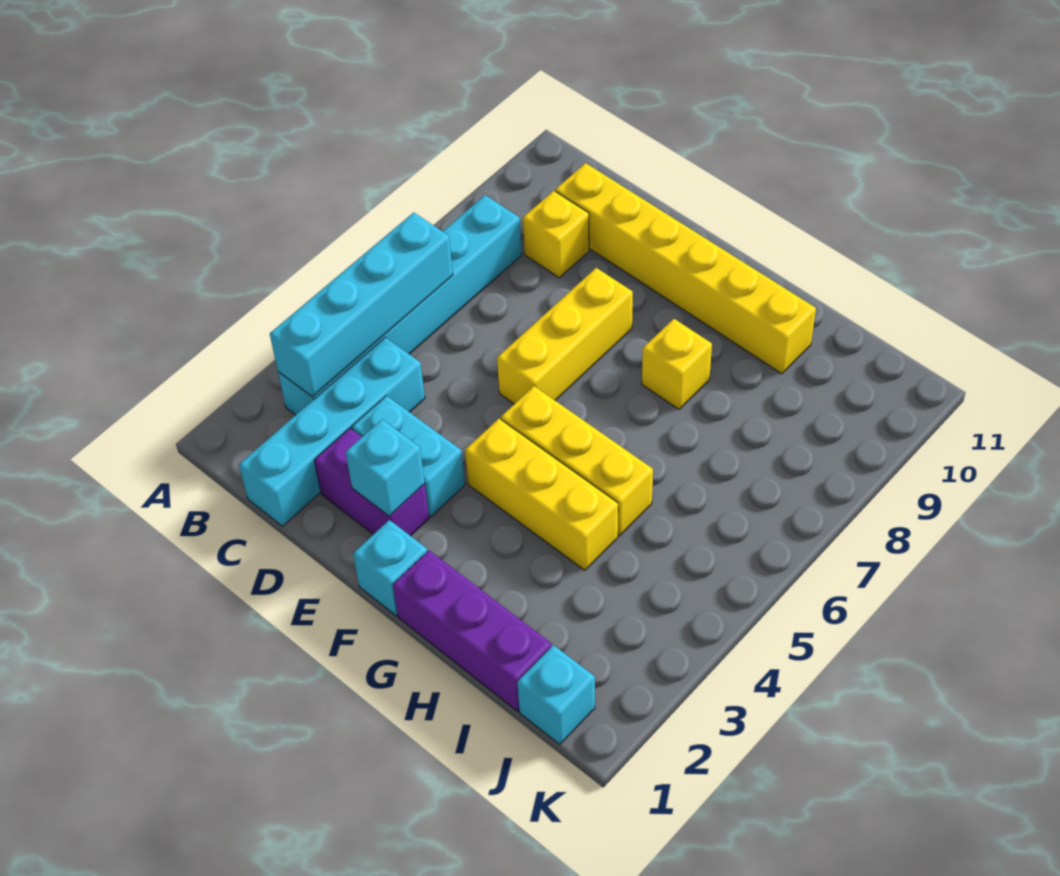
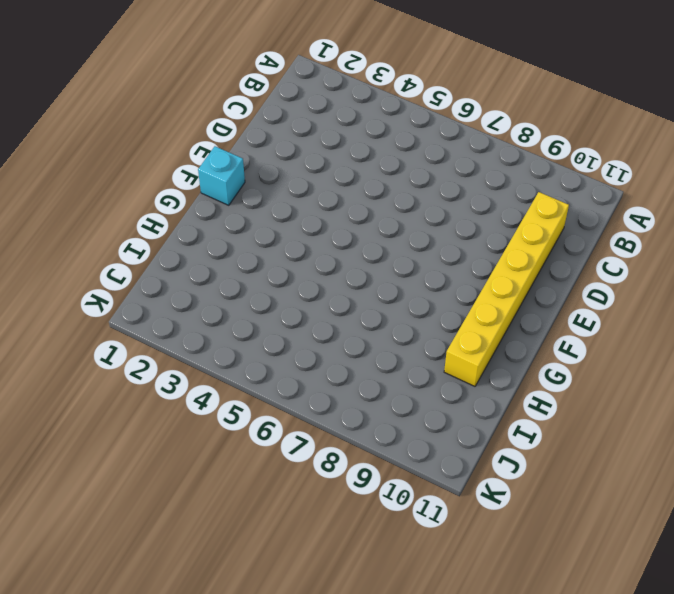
none -> cyan brick B3:B8 level 1
none -> cyan brick C1:C4 level 1
none -> yellow brick C9 level 1

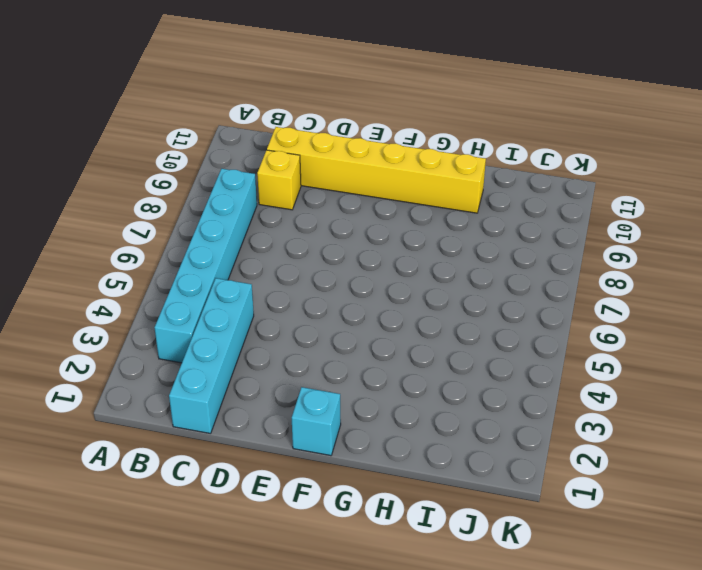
none -> purple brick D2:E2 level 1
none -> cyan brick D3:E3 level 1
none -> yellow brick E6:E8 level 1

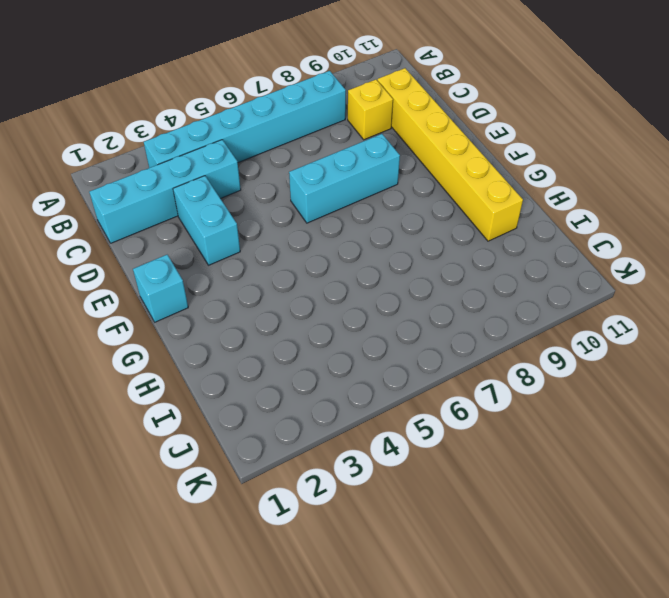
cyan brick E6:E8 level 1 -> yellow brick E6:E8 level 1
none -> purple brick D2:E2 level 1
none -> yellow brick F4:H4 level 1
none -> yellow brick F5:H5 level 1

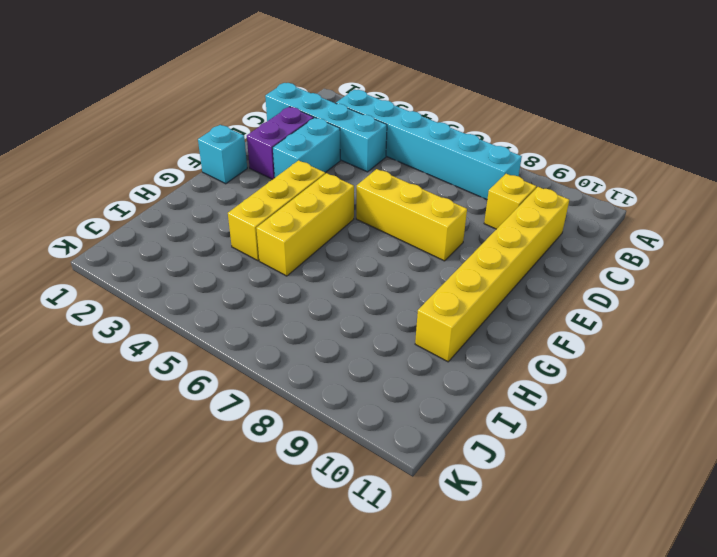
none -> purple brick G1:I1 level 1
none -> yellow brick G8 level 1
none -> cyan brick J1 level 1

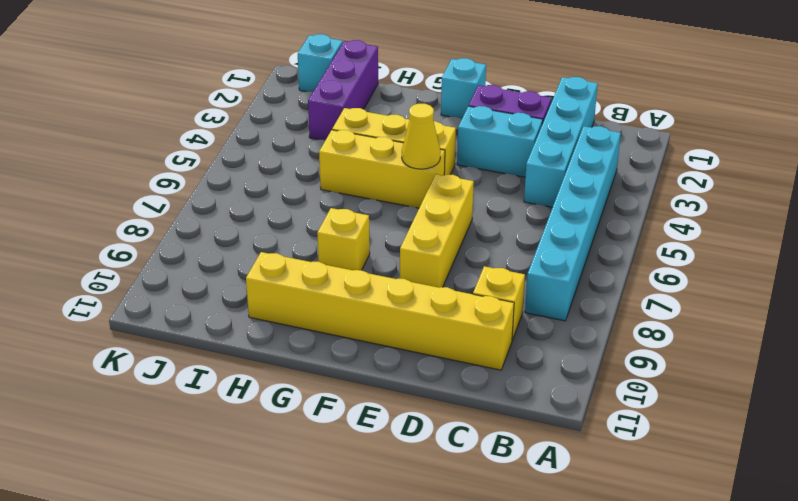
yellow cone F5 level 2 -> none
purple brick I1:I3 level 1 -> purple brick G1:I1 level 1
none -> cyan brick B3:B6 level 2
none -> cyan brick E2 level 2

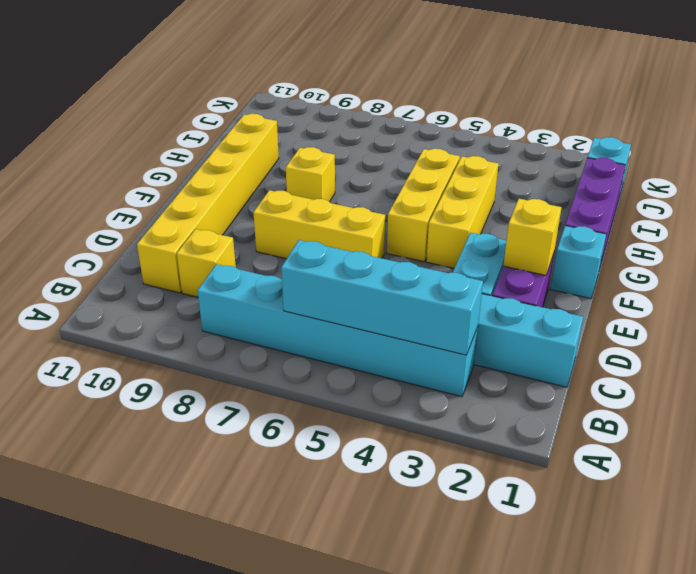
yellow brick E2 level 2 -> cyan brick E2 level 2

